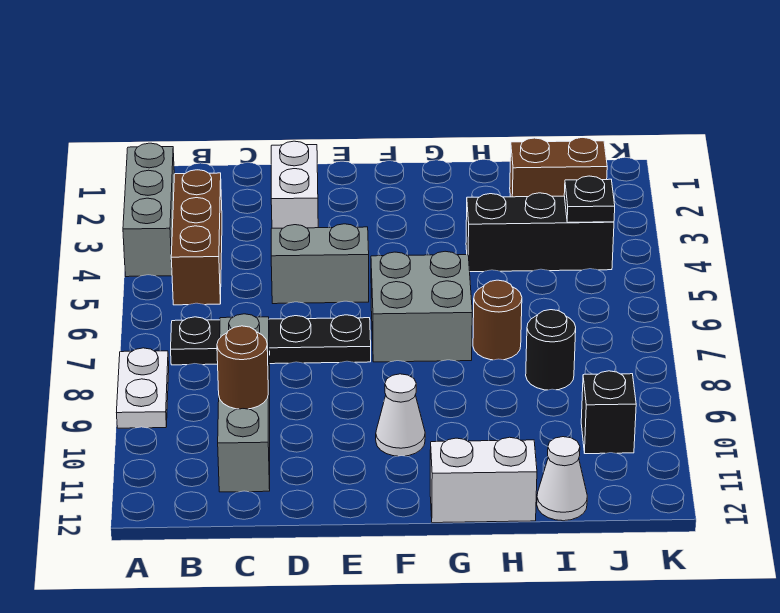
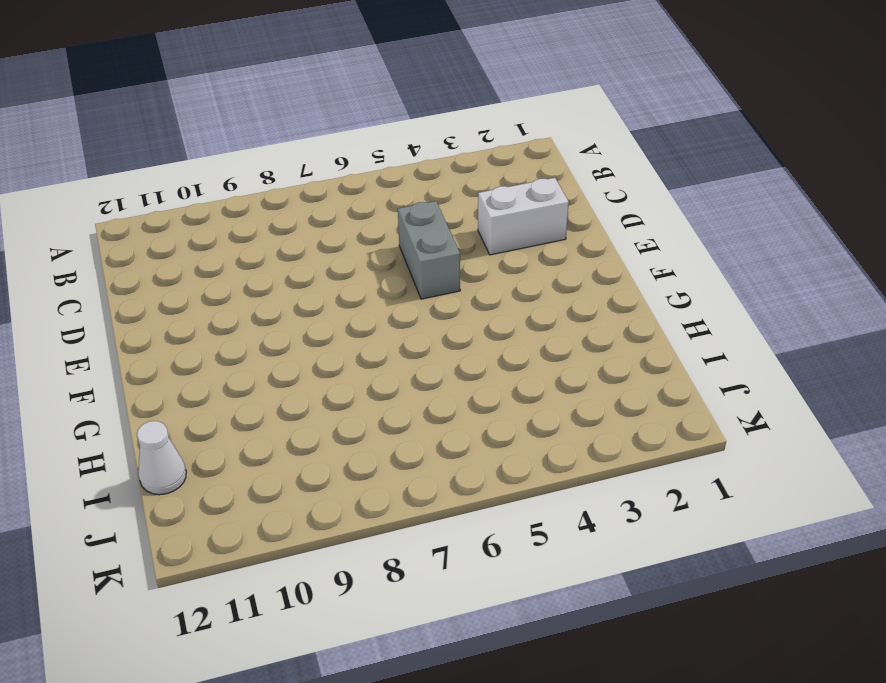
none -> grey brick A2:A4 level 1
none -> white plate A8:A9 level 1
none -> brown brick B3:B5 level 1

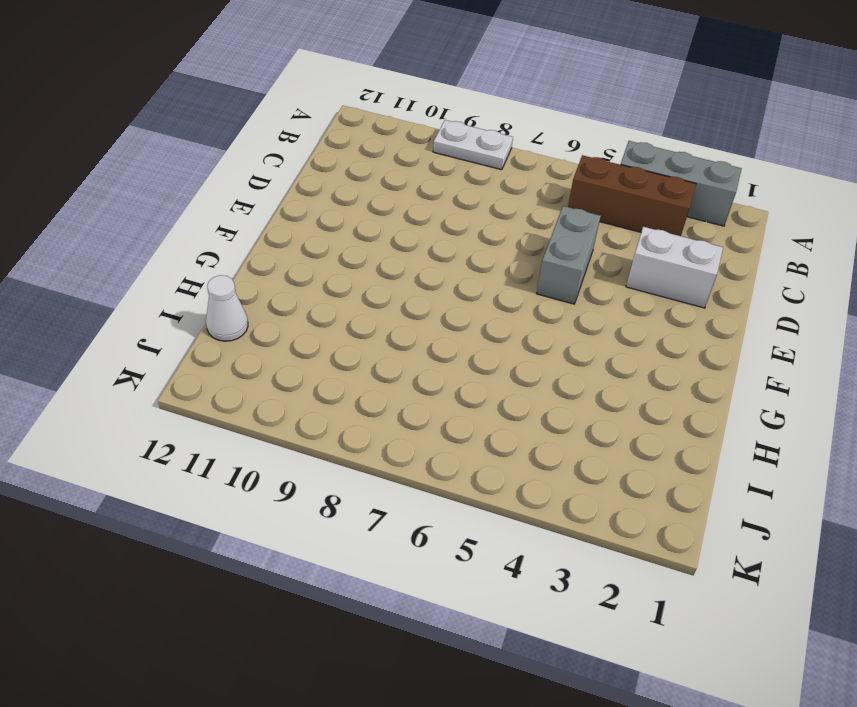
none -> black plate B7:E7 level 1
none -> grey brick C8:C11 level 1
none -> grey brick F6:G7 level 1

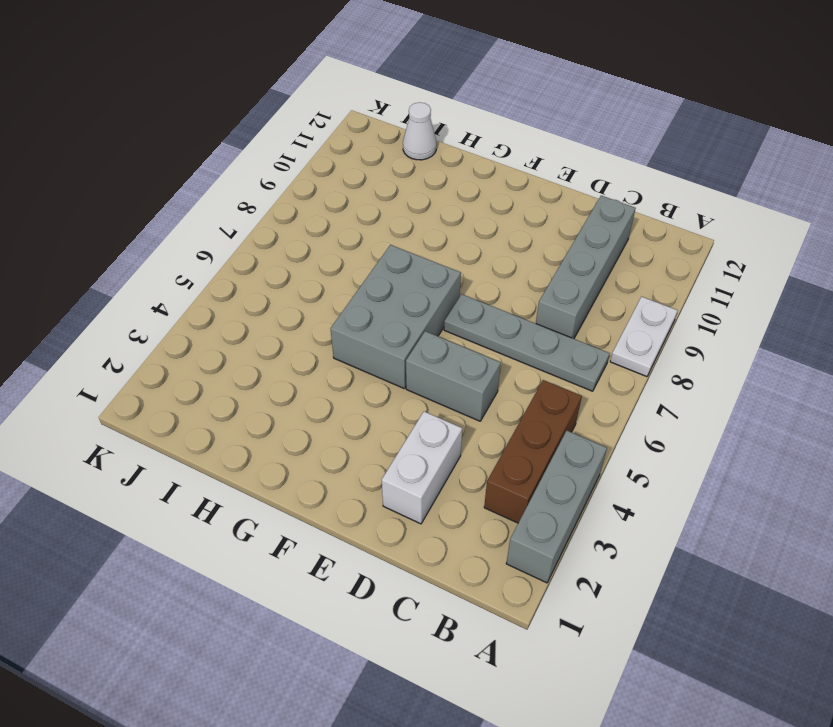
grey plate B7:E7 level 1 -> black plate B7:E7 level 1
grey brick F5:G7 level 1 -> grey brick F6:G7 level 1
none -> white cone F10 level 1
none -> white brick G12:H12 level 1
none -> black brick H4:J4 level 1

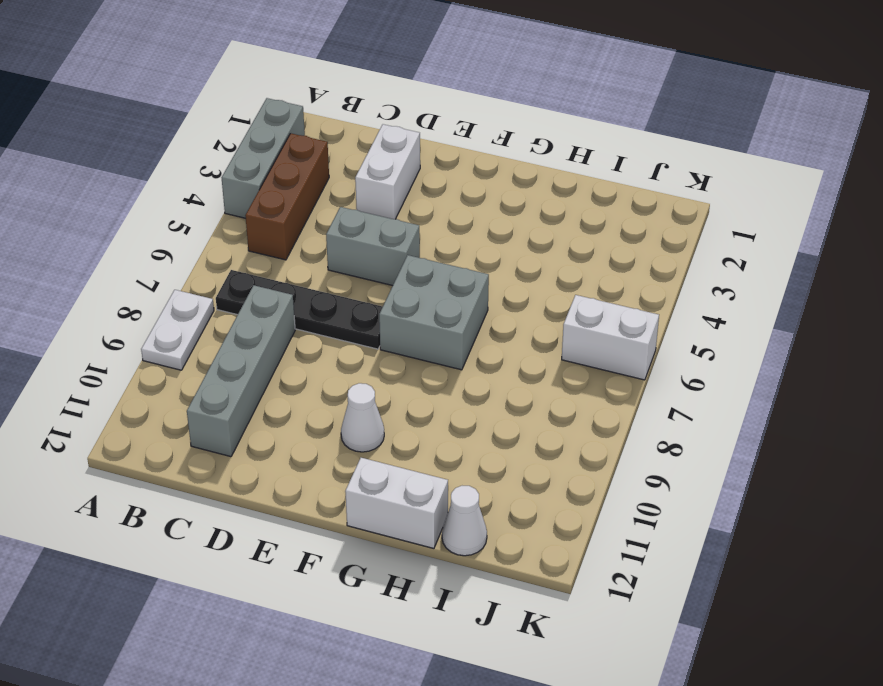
white brick J6:K6 level 1 -> none
none -> black brick H4:J4 level 1
none -> brown round brick H7 level 1
none -> brown brick I2:J2 level 1

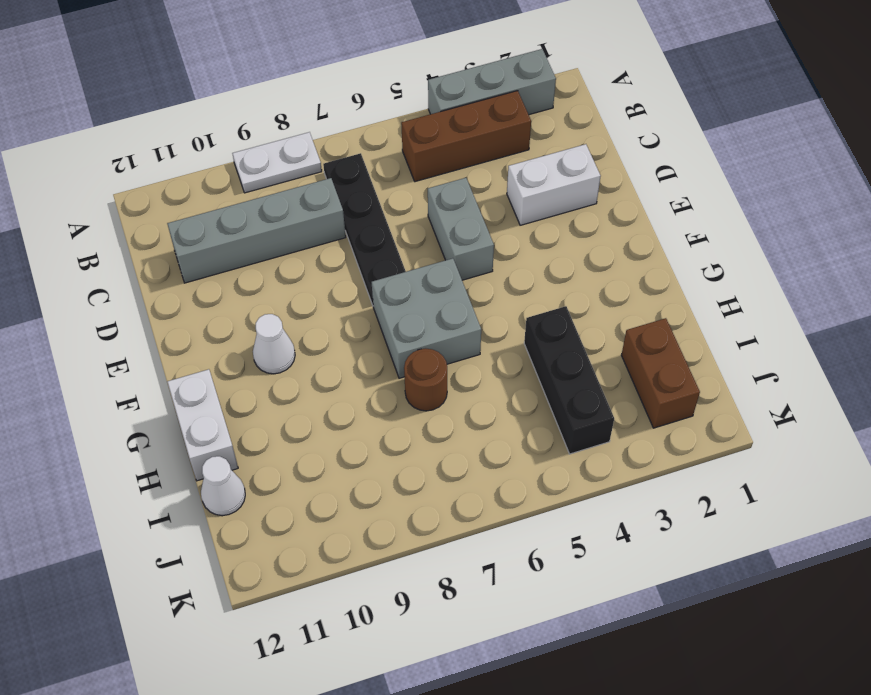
none -> black round brick I8 level 1
none -> black brick J10 level 1
none -> brown round brick C10 level 2

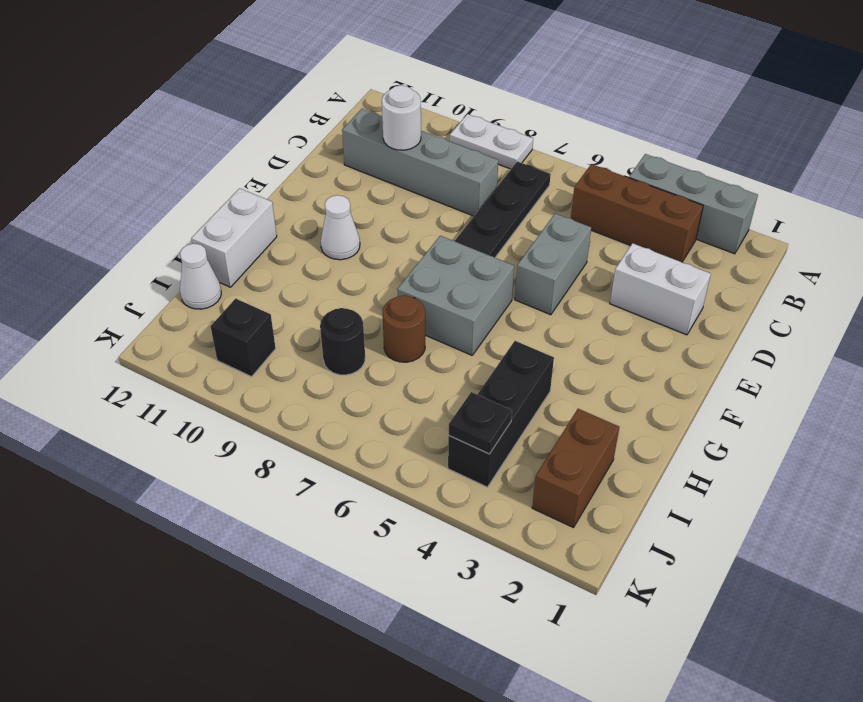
white round brick C10 level 2 -> brown round brick C10 level 2

